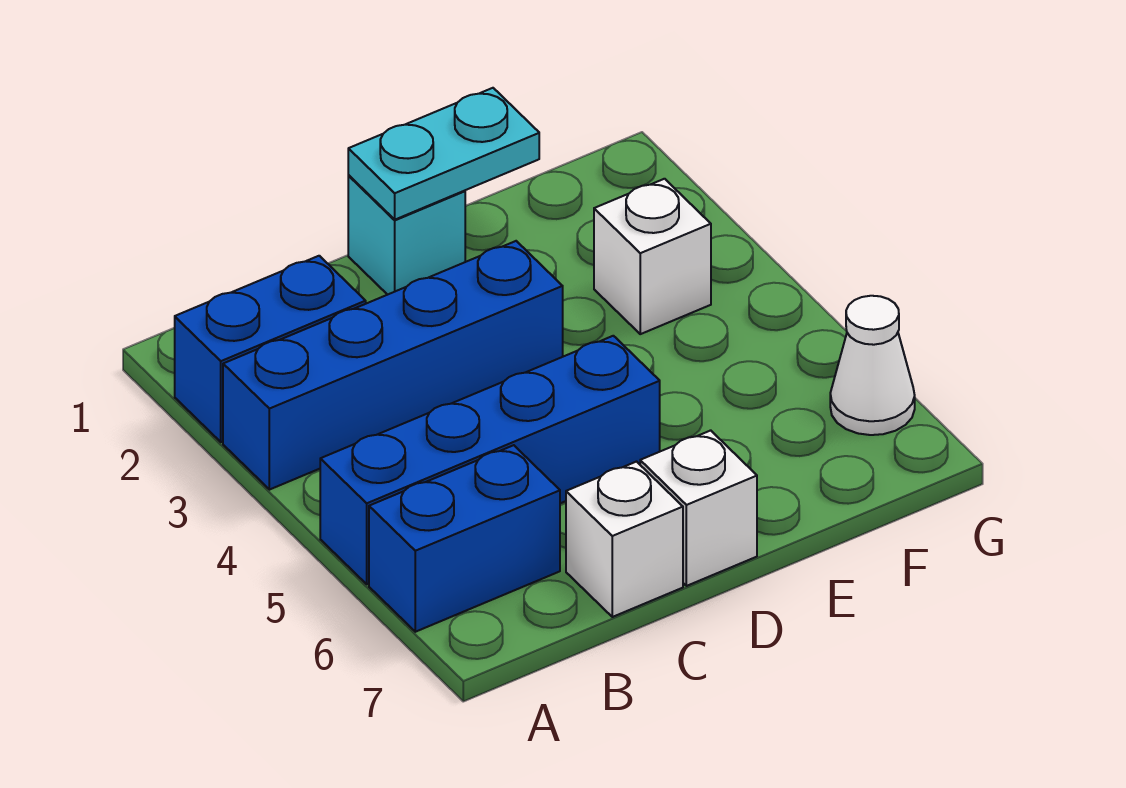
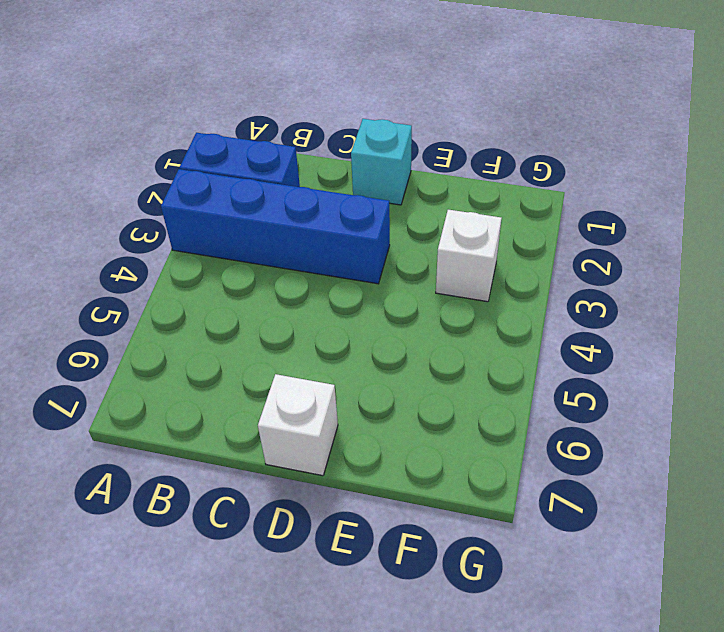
none -> blue brick A5:D5 level 1
none -> blue brick A6:B6 level 1

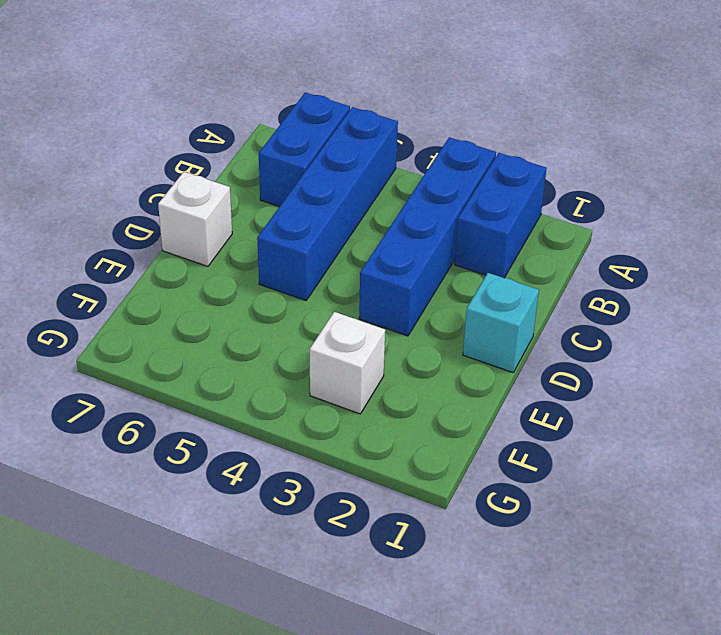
none -> white brick C7 level 1
none -> white cone G6 level 1

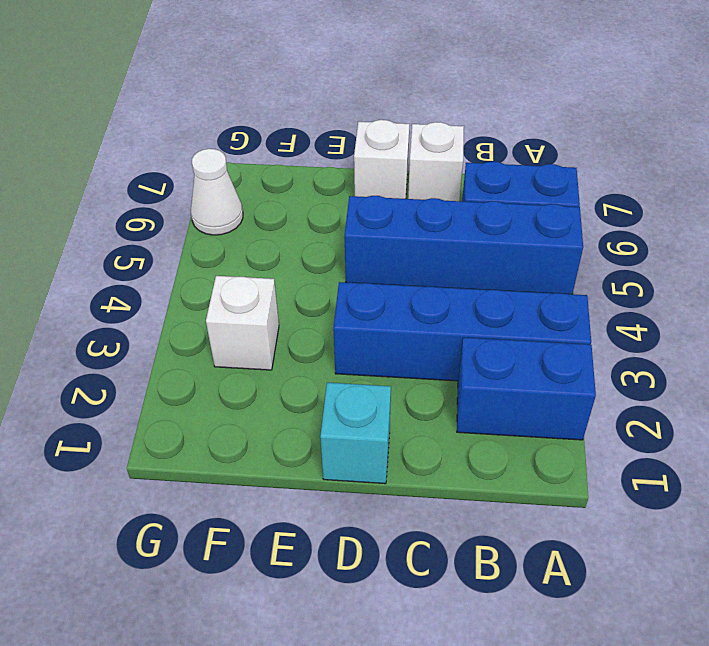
none -> cyan plate D1:E1 level 2

